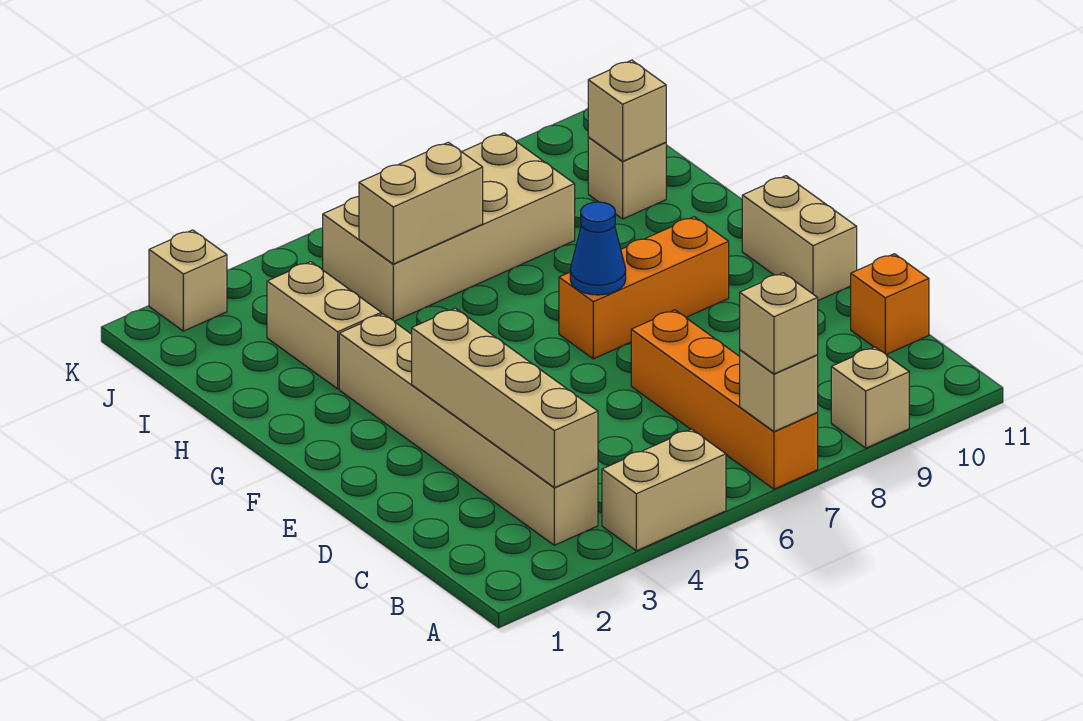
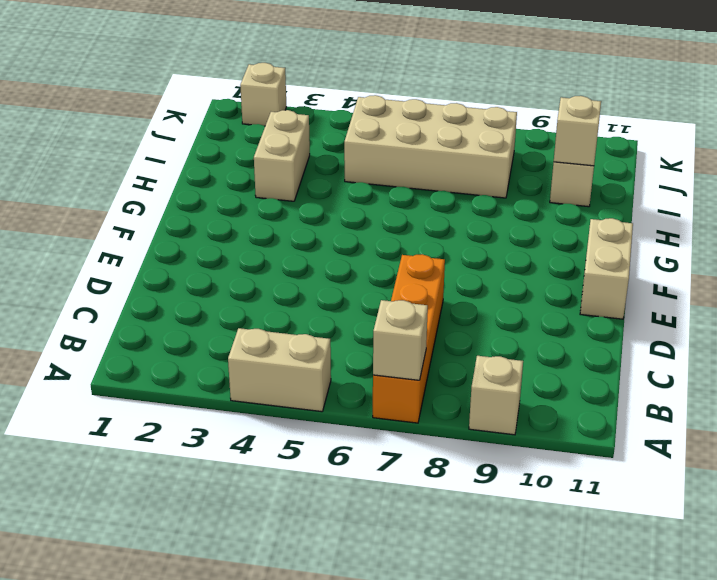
none -> tan brick B3:G3 level 1
none -> orange brick C11 level 1
none -> orange brick F7:F9 level 1

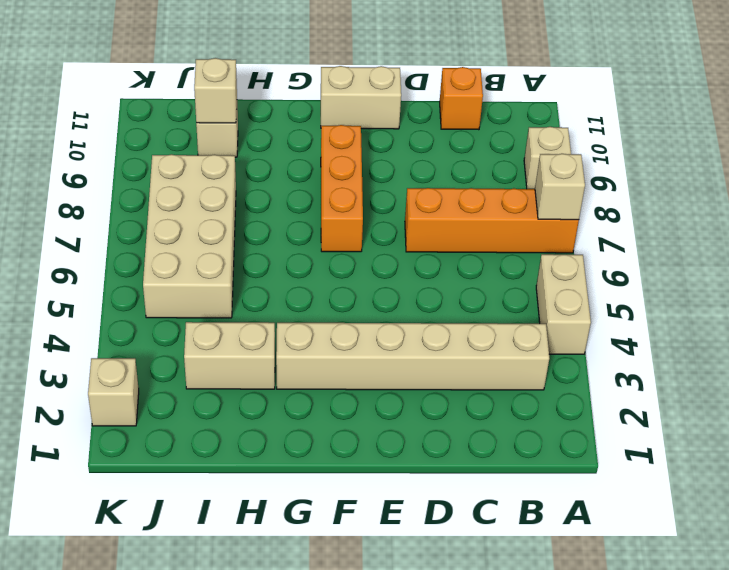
none -> tan brick B3:E3 level 2
none -> blue cone F7 level 2
none -> tan brick I5:I6 level 2

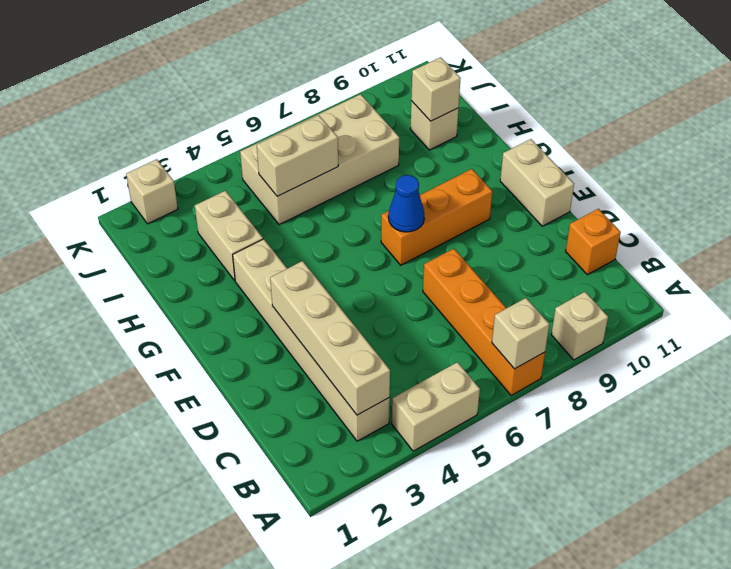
none -> tan brick A7 level 3

